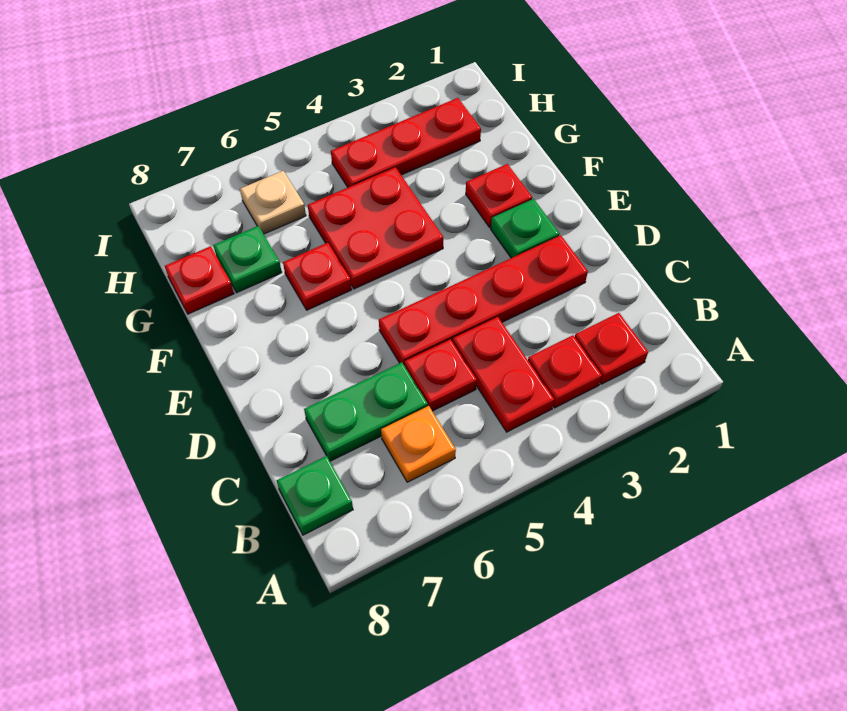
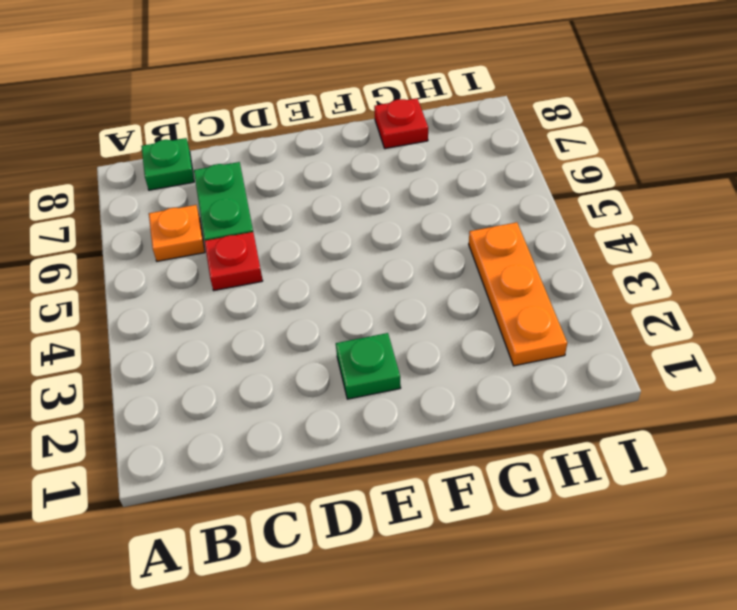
orange plate H2:H4 level 1 -> red plate H2:H4 level 1
none -> red plate B2 level 1
none -> red plate B3 level 1
none -> red plate B4:C4 level 1

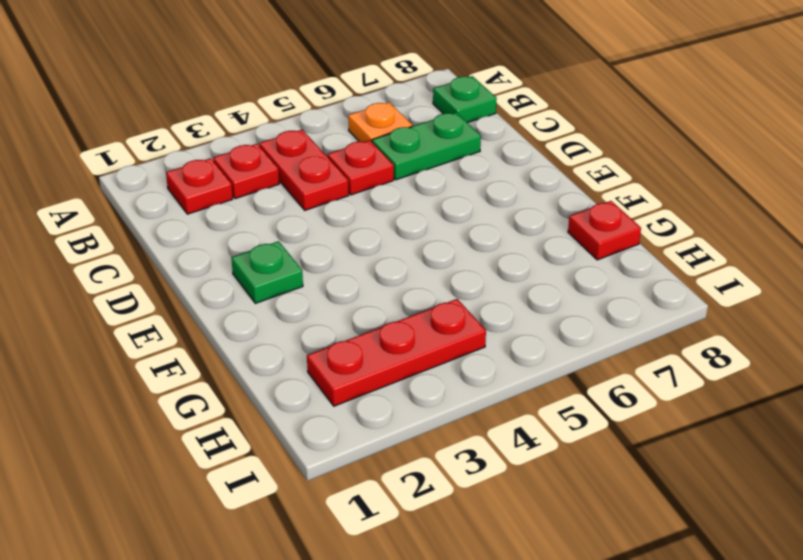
none -> red plate D2:D5 level 1
none -> red plate F2 level 1
none -> red plate F4:G5 level 1

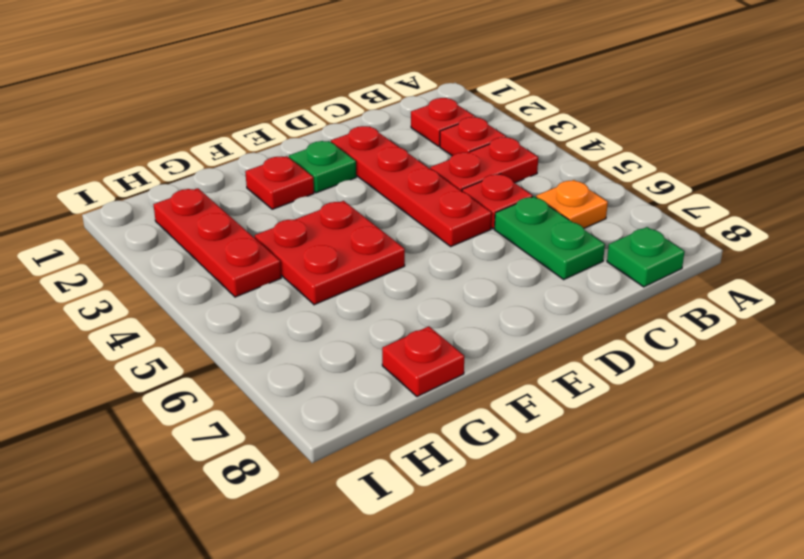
none -> red plate F6 level 1
none -> green plate G7 level 1
none -> tan plate H6 level 1

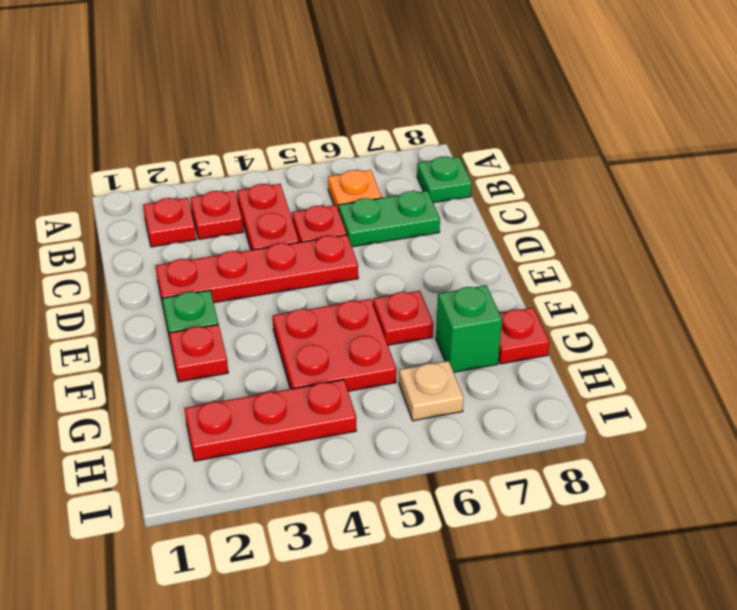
green brick G7 level 1 -> green plate G7 level 1

